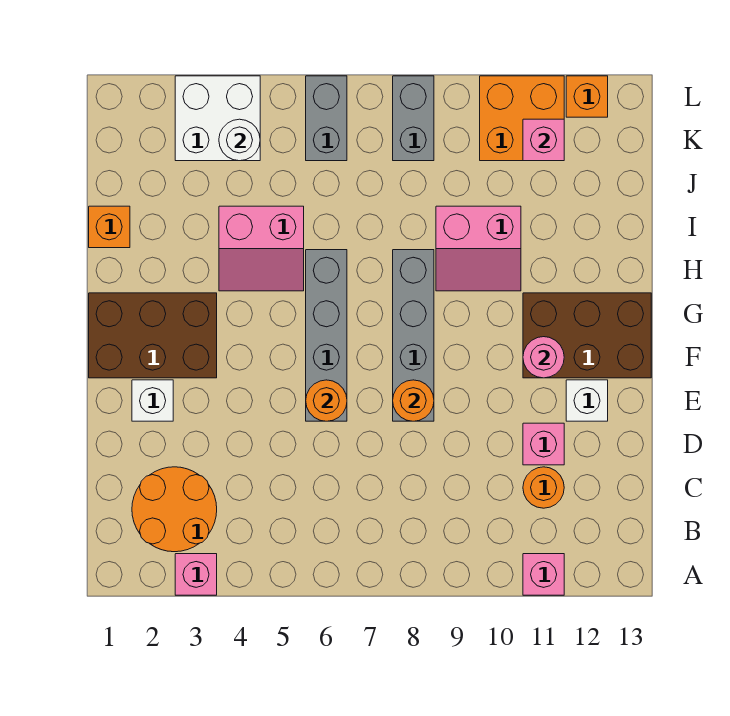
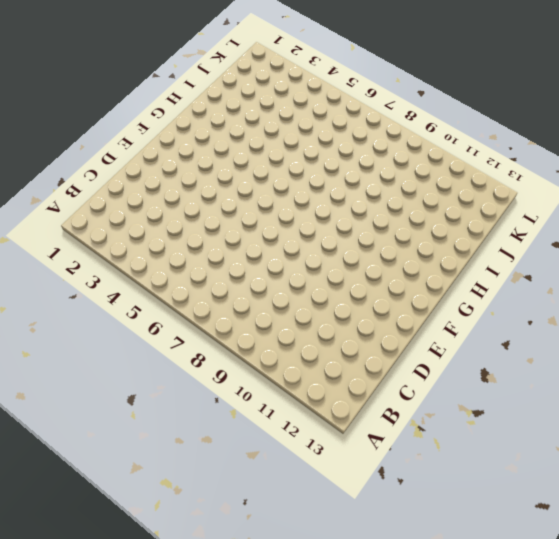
none -> pink brick A3 level 1
none -> pink brick A11 level 1
none -> orange round brick B2:C3 level 1

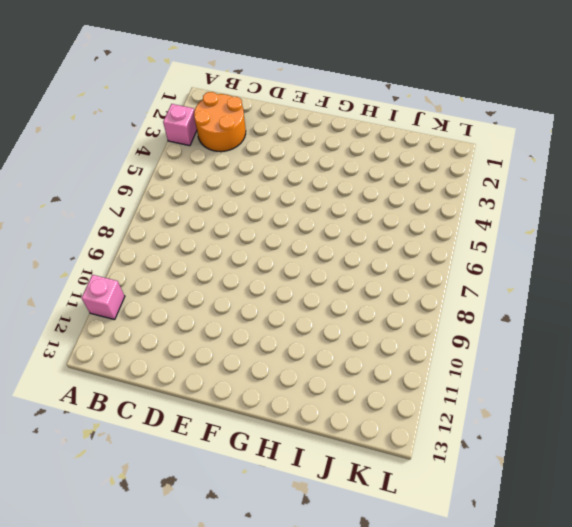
none -> orange round brick C11 level 1
none -> pink brick D11 level 1
none -> white brick E2 level 1

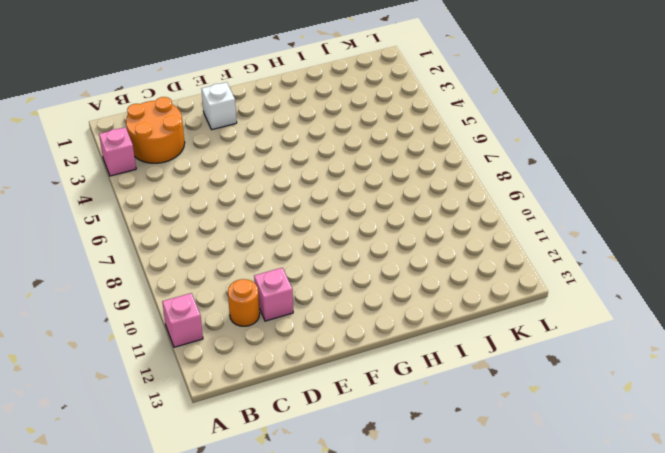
none -> grey brick E6:H6 level 1
none -> grey brick E8:H8 level 1
none -> white brick E12 level 1

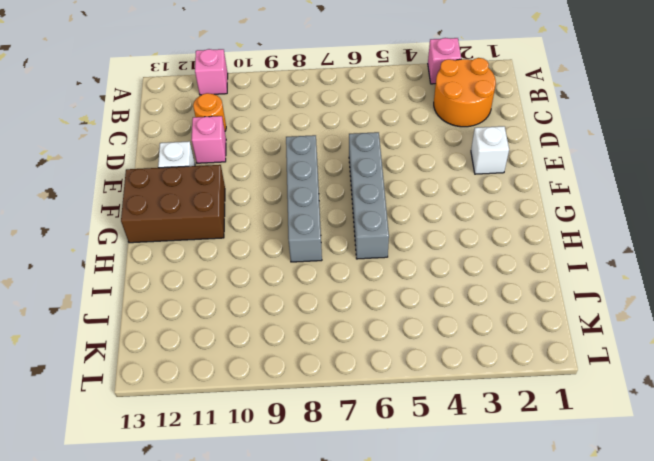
none -> brown brick F1:G3 level 1
none -> pink slope H4:I5 level 1 top I
none -> pink slope H9:I10 level 1 top I

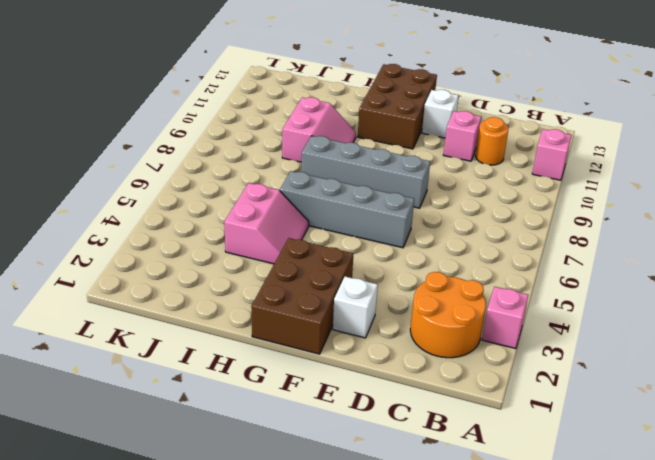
none -> orange brick I1 level 1
none -> white brick K3:L4 level 1
none -> grey brick K6:L6 level 1

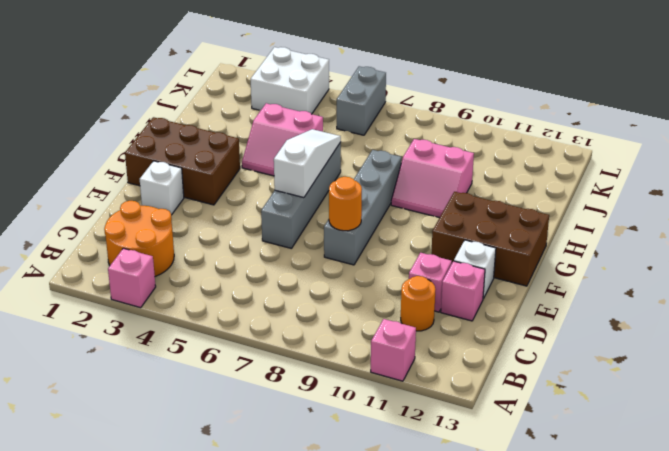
pink brick D12 level 1 -> pink brick K11 level 2
white slope F6:H6 level 2 top F -> none
none -> orange brick I1 level 1
none -> grey brick K8:L8 level 1
none -> orange brick K10:L11 level 1

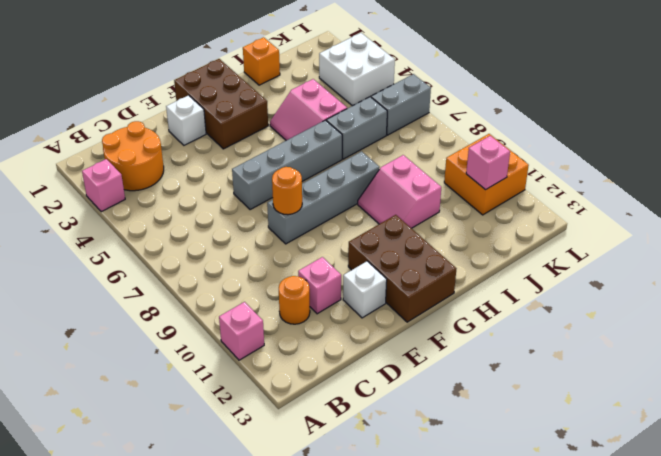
grey brick I6:J6 level 1 -> grey brick K8:L8 level 1
none -> orange brick L12 level 1
none -> orange round brick E6 level 2
none -> pink round brick F11 level 2

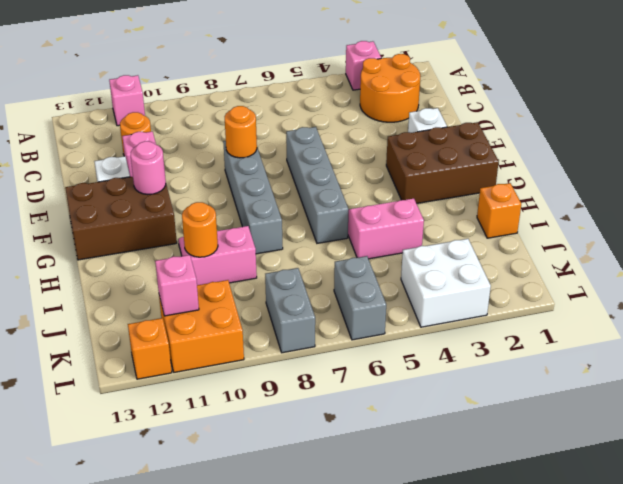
orange round brick I10 level 2 -> orange round brick E6 level 2
none -> white round brick K4 level 2

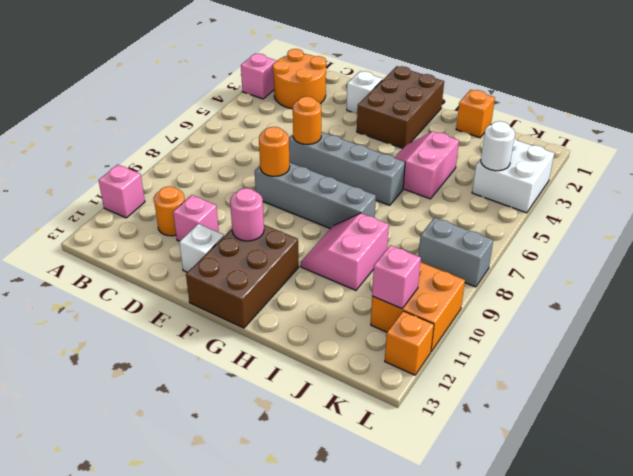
none -> grey brick K6:L6 level 1

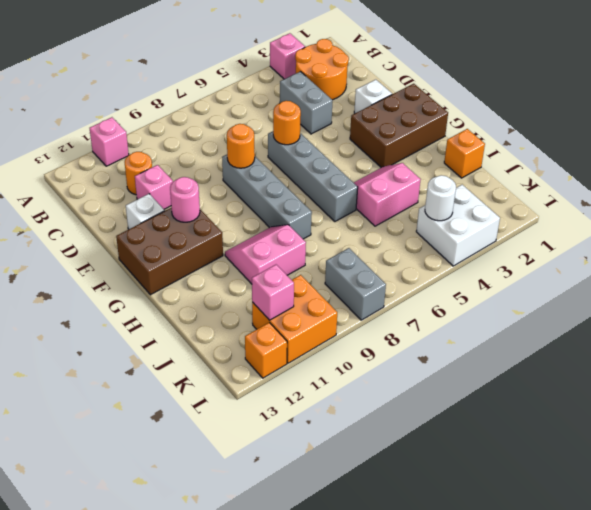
grey brick C4:D4 level 1 -> grey brick K6:L6 level 1

